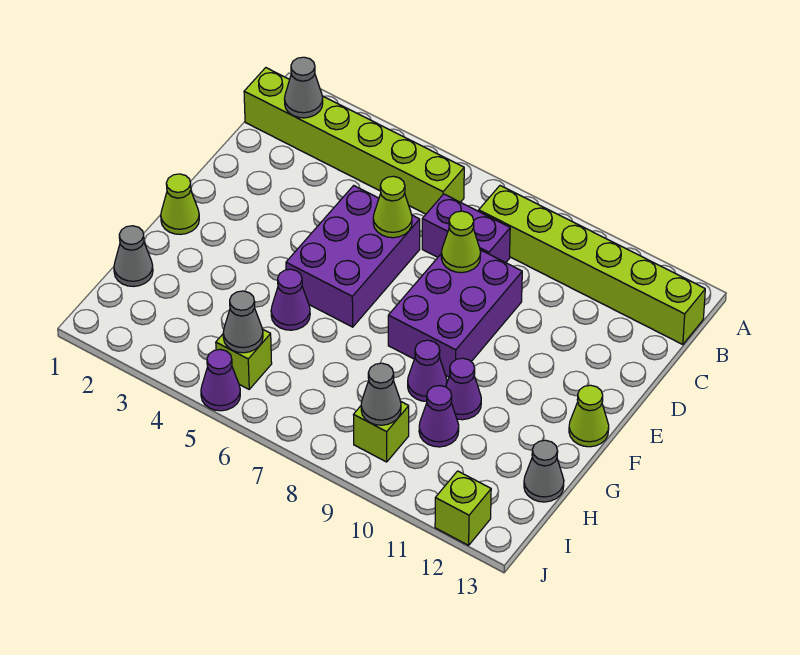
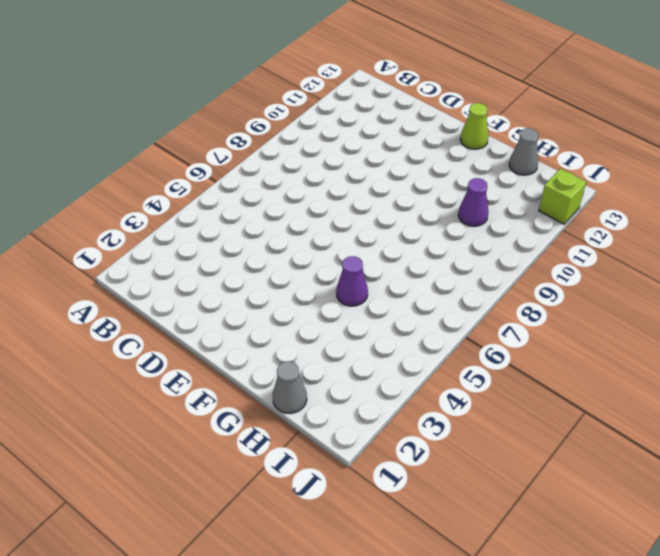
none -> lime brick B1:B6 level 1
none -> lime brick B8:B13 level 1
none -> purple brick C7:C8 level 1

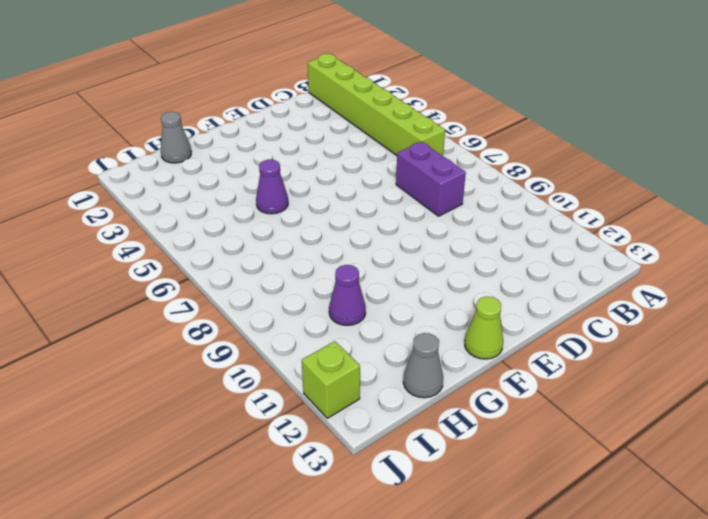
none -> lime brick B8:B13 level 1
none -> purple brick D5:F6 level 1
none -> purple brick D8:F9 level 1

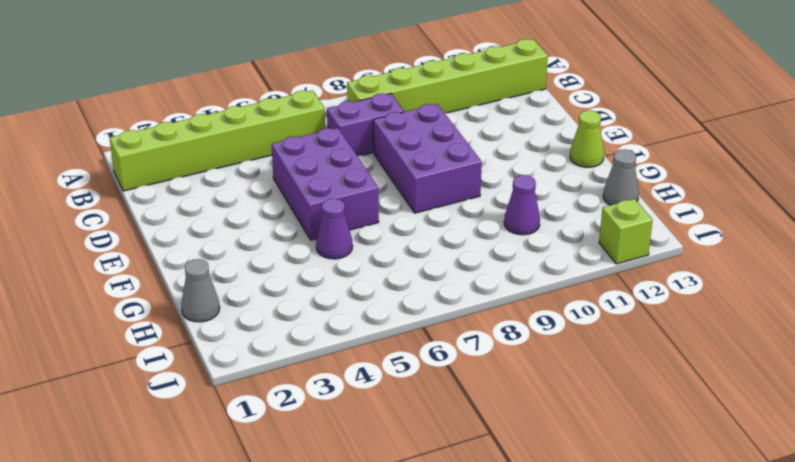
none -> lime cone F1 level 1
none -> purple cone G9 level 1
none -> purple cone G10 level 1

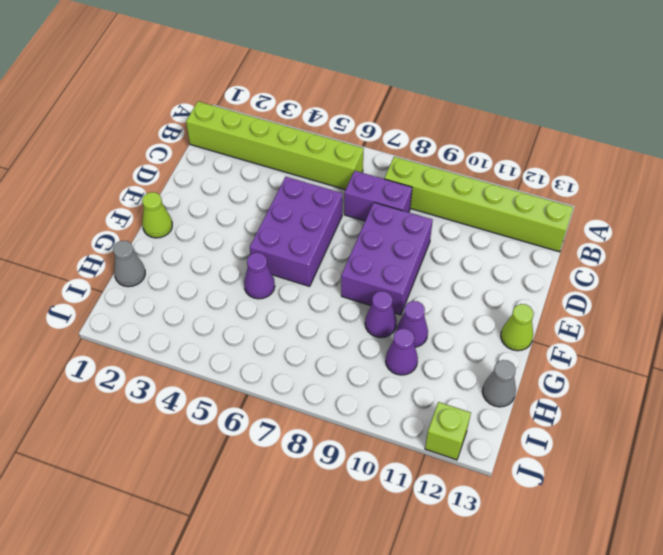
none -> lime brick I5 level 1
none -> lime brick I9 level 1
none -> purple cone J5 level 1

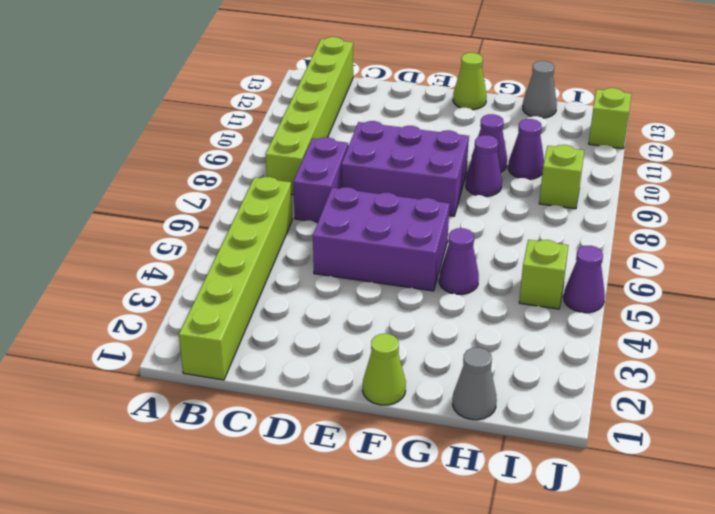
none -> grey cone B2 level 2
none -> lime cone D6 level 2
none -> lime cone D8 level 2

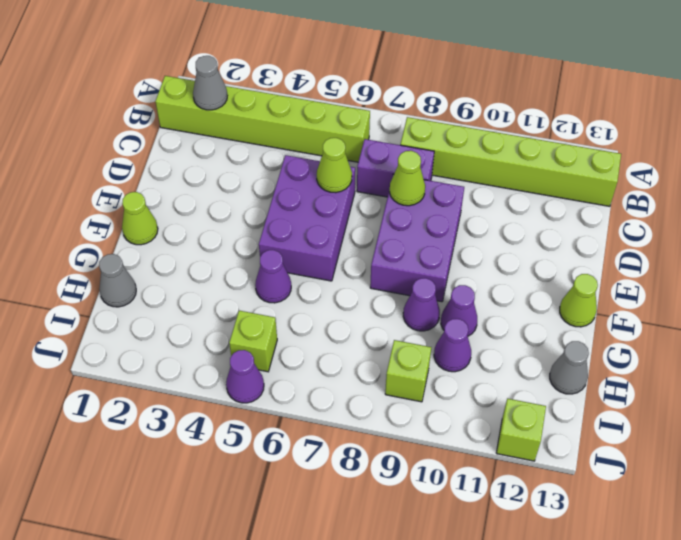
none -> grey cone I5 level 2
none -> grey cone I9 level 2

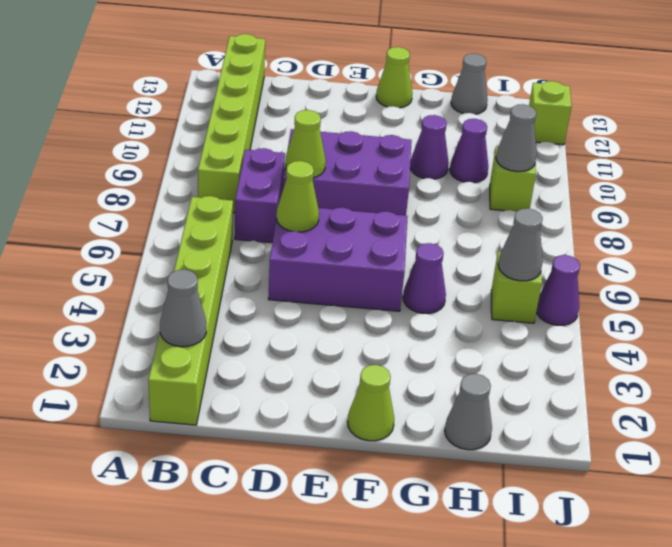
none -> purple cone G9 level 1

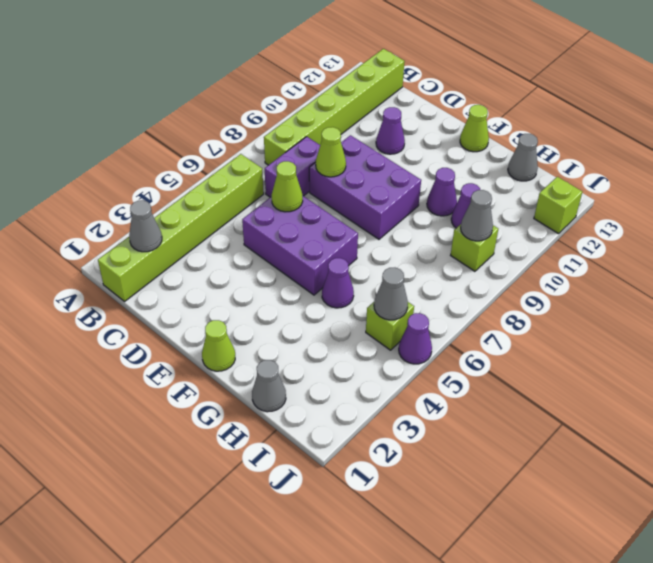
purple cone D11 level 1 -> purple cone G9 level 1

